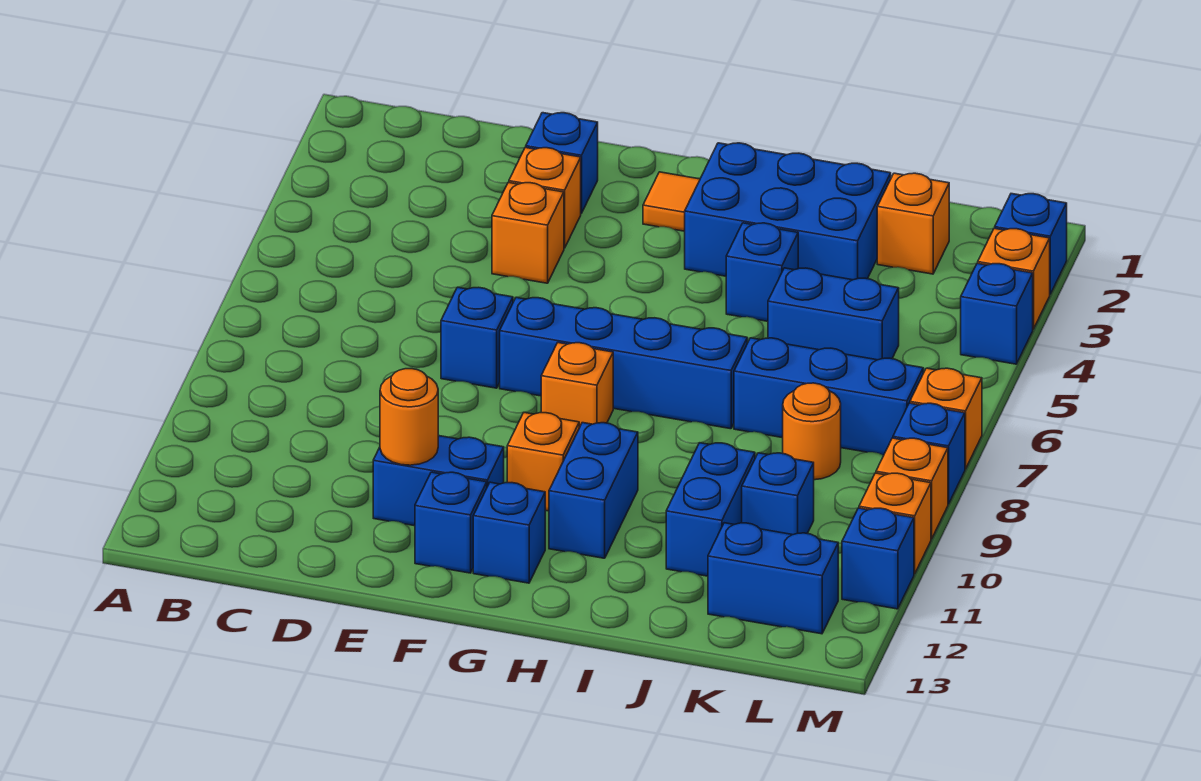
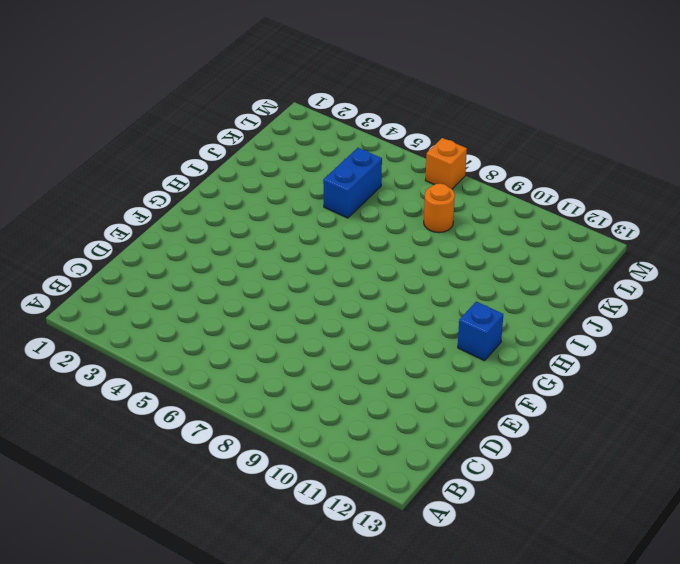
none -> blue brick E2 level 1
none -> orange brick E3 level 1
none -> orange brick E4 level 1
none -> blue brick E7 level 1

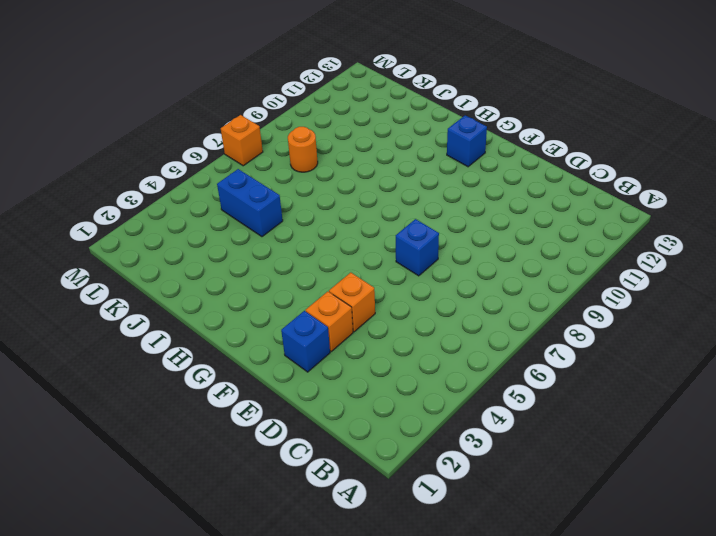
none -> blue brick E11:F11 level 1
none -> blue brick F7:I7 level 1
none -> blue brick F12 level 1
none -> orange tile G2 level 1

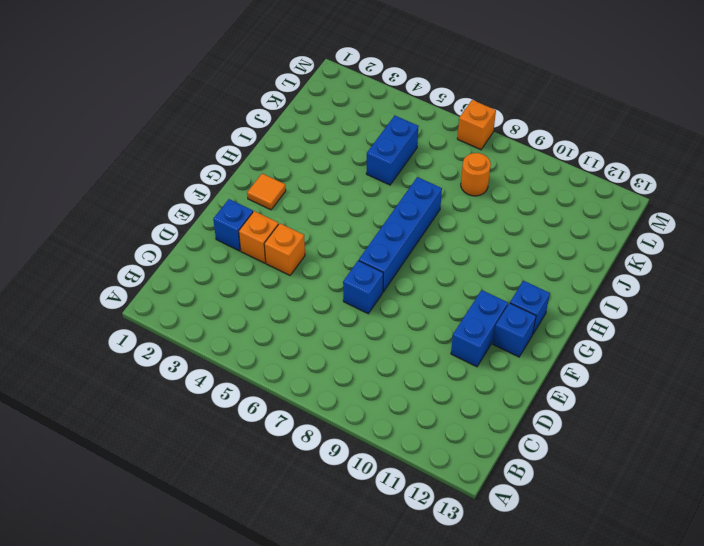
none -> orange brick G8 level 1
none -> orange brick G10 level 1
none -> blue brick H2:J3 level 1
none -> blue brick H10:H11 level 1

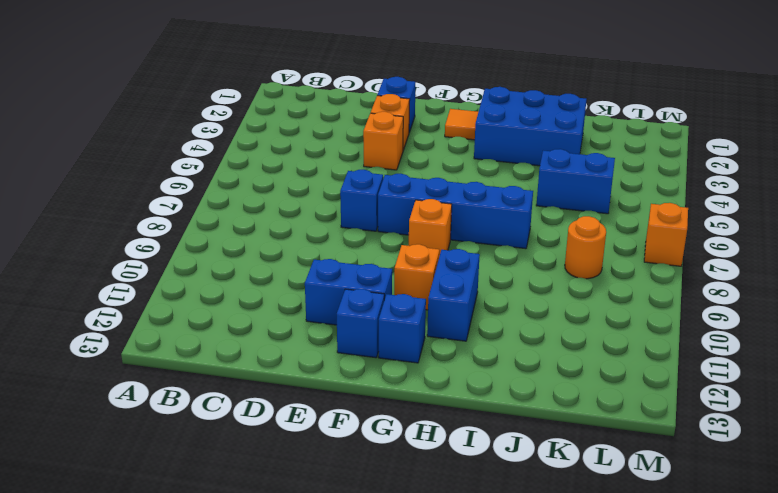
none -> blue brick I4 level 1
none -> blue brick J7:L7 level 1
none -> blue brick J10:J11 level 1
none -> orange brick K2 level 1

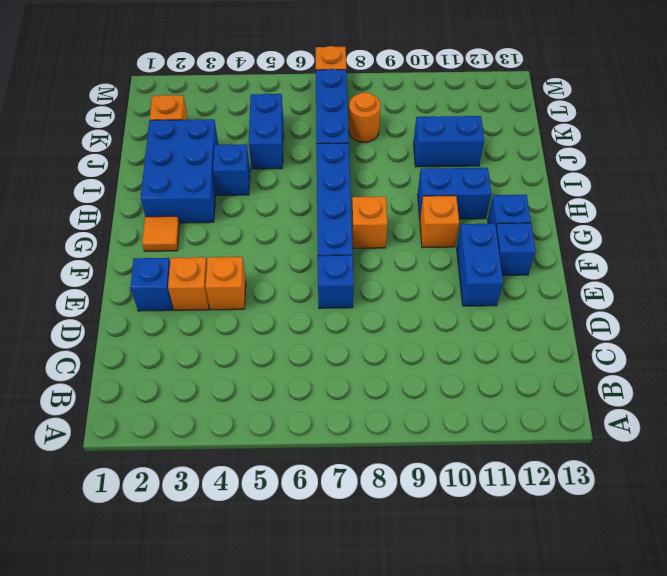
none -> blue brick K10 level 1
none -> blue brick K12:L12 level 1
none -> blue brick M2 level 1
none -> orange brick M3 level 1

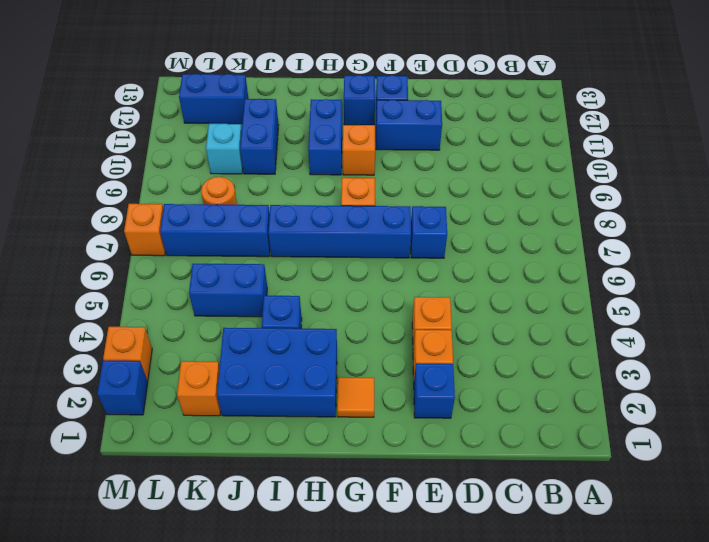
cyan brick K10 level 1 -> blue brick K10 level 1
none -> blue brick M4 level 1
none -> blue brick M8 level 1
none -> orange brick M9 level 1
none -> orange brick M10 level 1

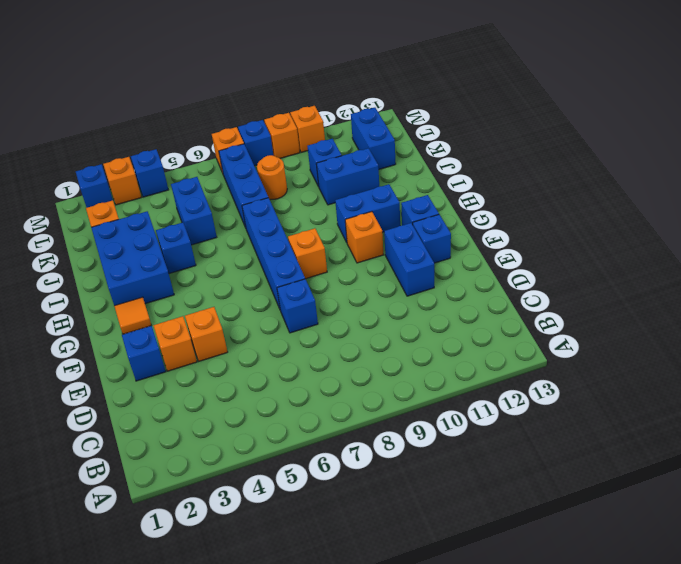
none -> blue brick M11 level 1
none -> orange round brick E11 level 2

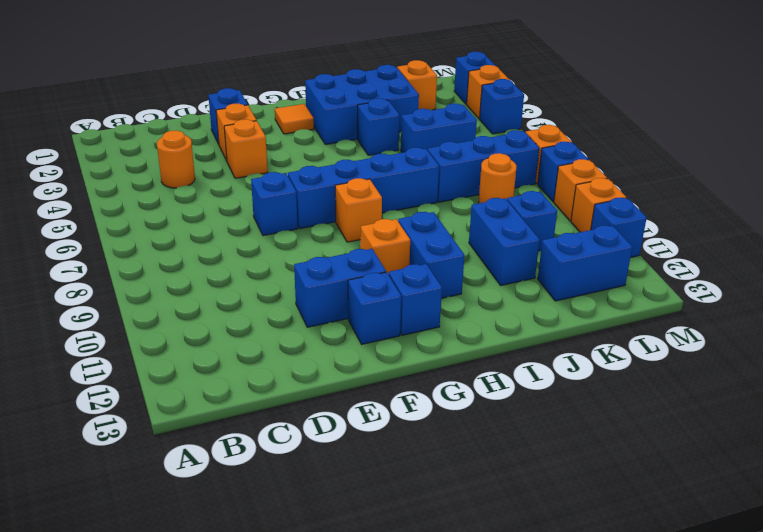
orange round brick C4 level 1 -> orange round brick E11 level 2

